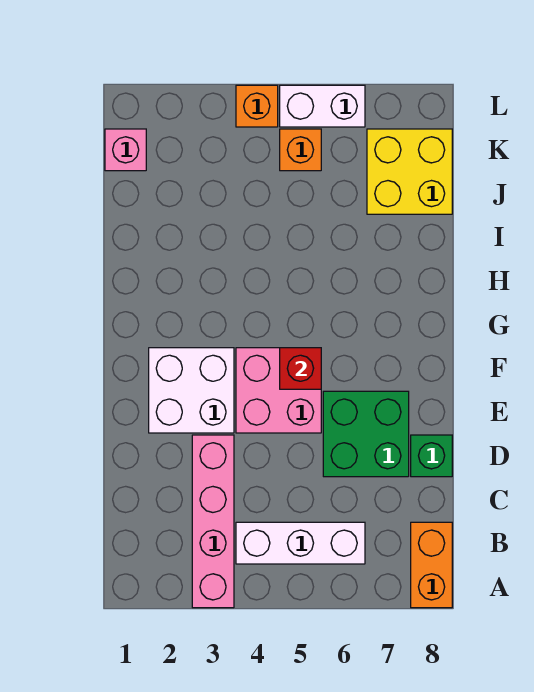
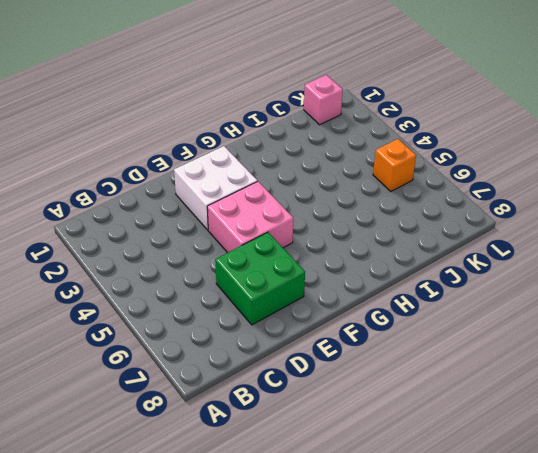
none -> pink brick A3:D3 level 1
none -> orange brick A8:B8 level 1
none -> white brick B4:B6 level 1

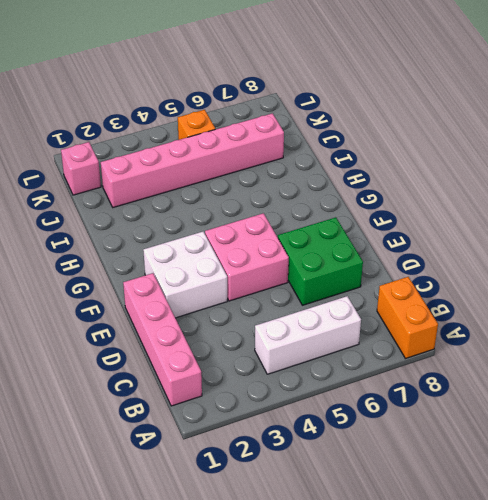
pink brick B1:E1 level 1 -> pink brick A3:D3 level 1
pink brick J2:J7 level 1 -> yellow brick J7:K8 level 1
none -> green brick D8 level 1
none -> orange brick L4 level 1
none -> white brick L5:L6 level 1

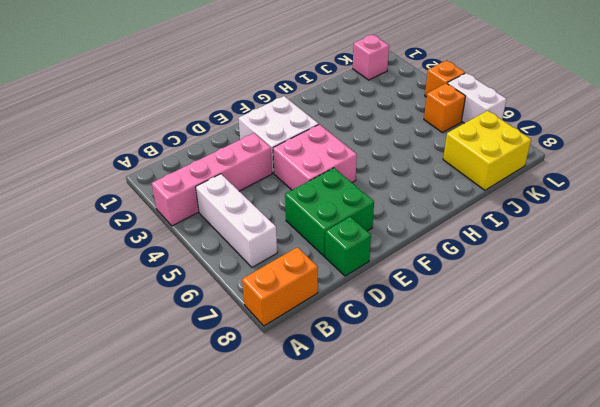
none -> red brick F5 level 2

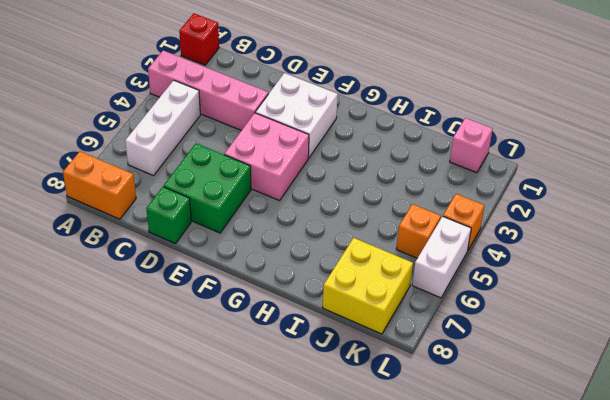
red brick A1 level 1 -> red brick F5 level 2

